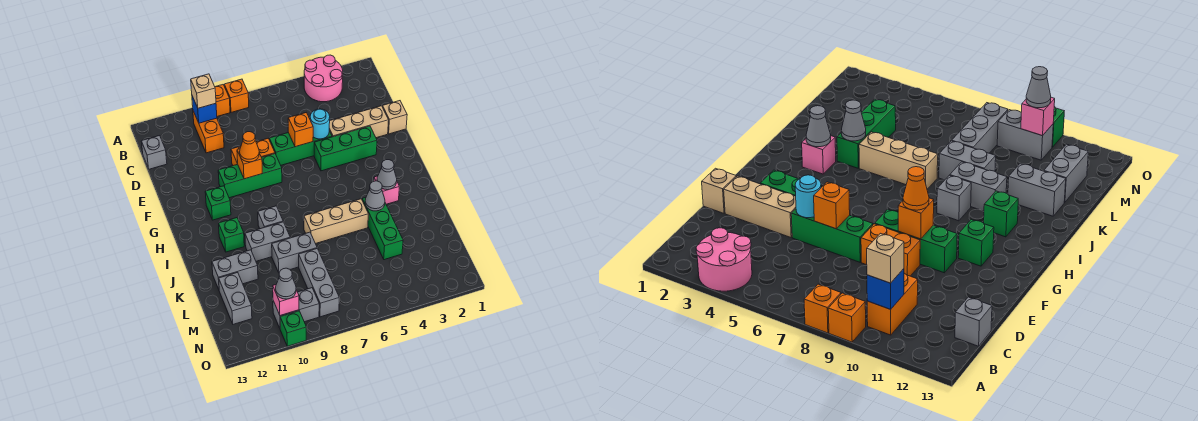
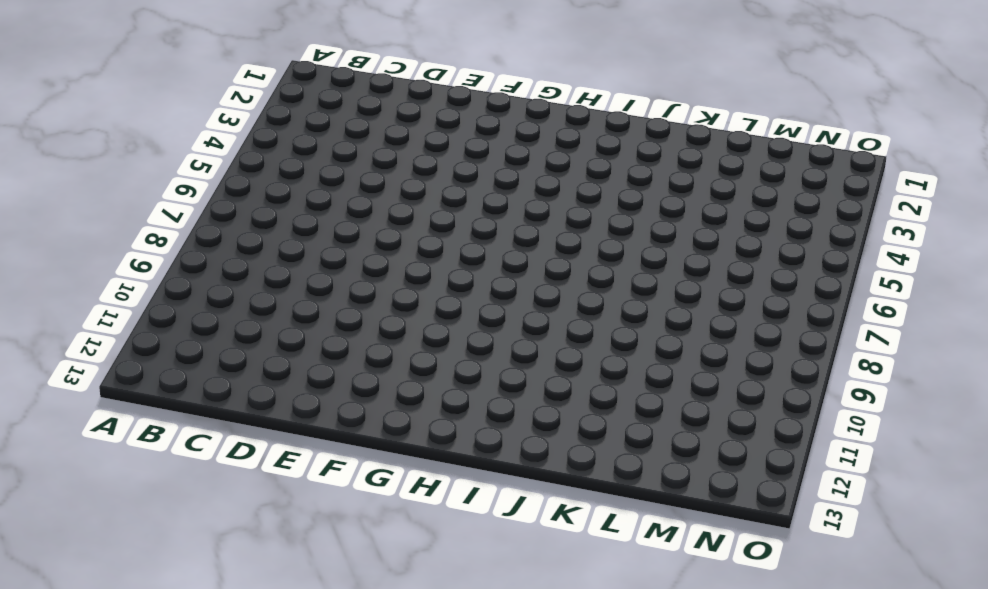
none -> pink round brick A3:B4 level 1
none -> orange brick A8 level 1
none -> orange brick A9 level 1
none -> orange brick B10:C10 level 1

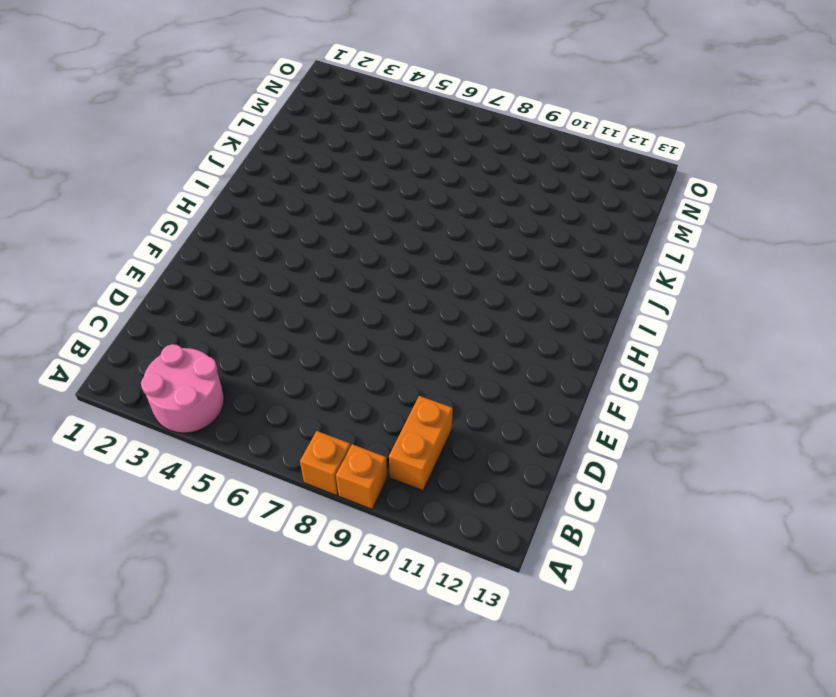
none -> grey brick C13 level 1
none -> tan brick E1 level 1
none -> tan brick E2:E4 level 1
none -> green brick E5:E7 level 1

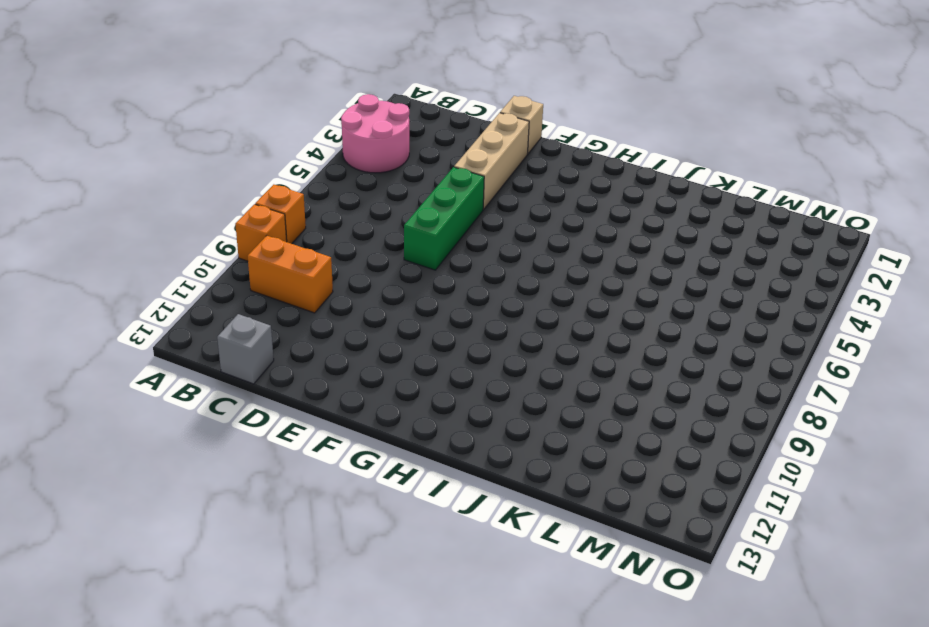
none -> orange brick E8:E9 level 1
none -> green brick F3:F5 level 1
none -> green brick F8:F10 level 1
none -> green brick G11 level 1

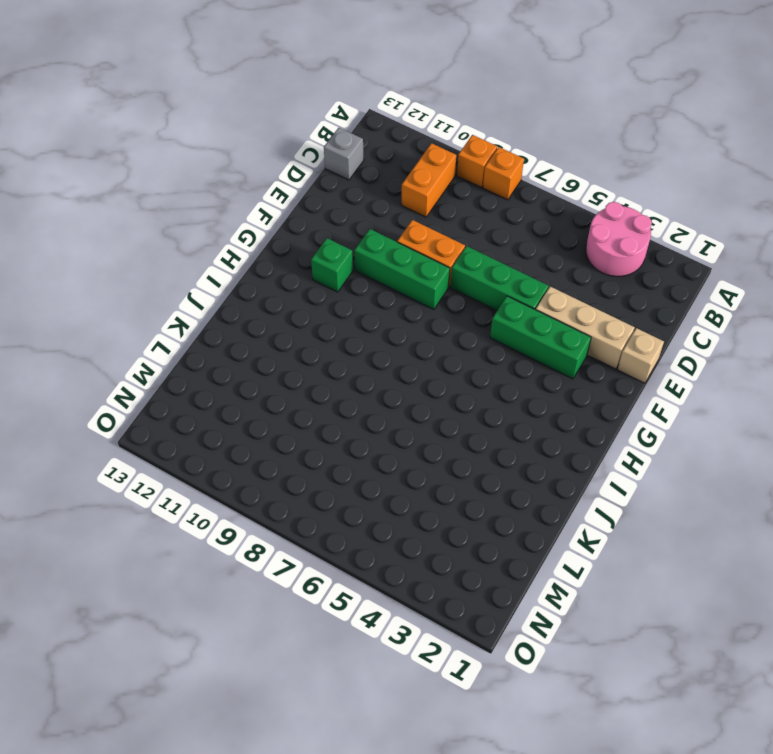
none -> pink brick I3 level 1
none -> grey brick I9 level 1
none -> green brick I11 level 1
none -> green brick J4:L4 level 1

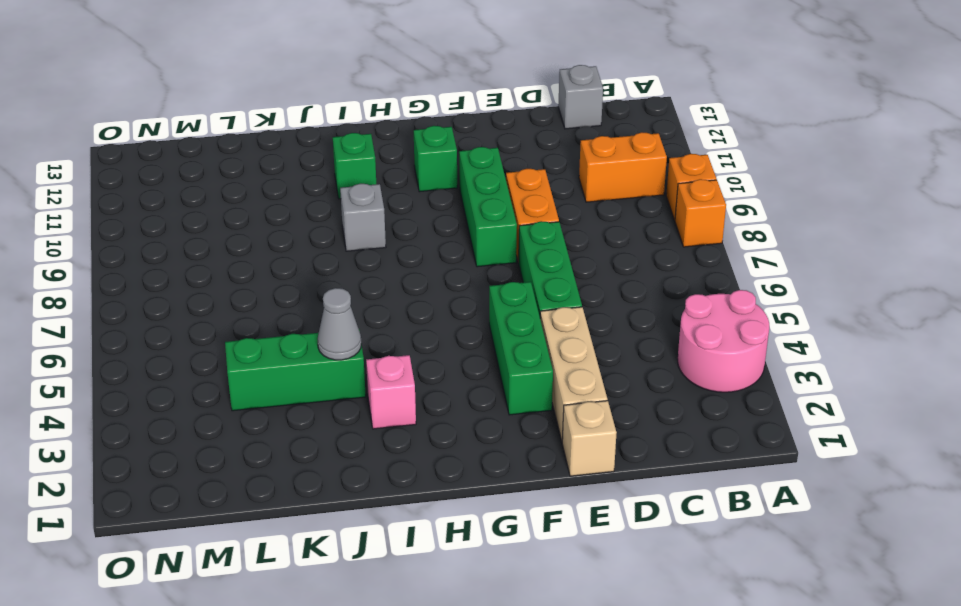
none -> tan brick J5:J7 level 1
none -> grey brick J9:J10 level 1
none -> grey brick K8:K9 level 1
none -> grey brick K11:K12 level 1

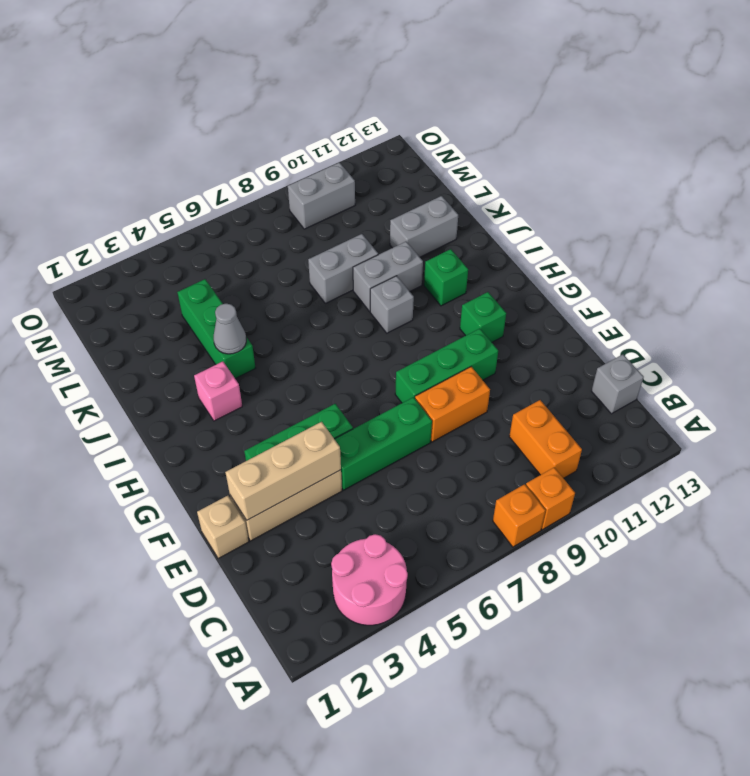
tan brick E2:E4 level 2 -> tan brick J5:J7 level 1
none -> grey brick L8:N8 level 1
none -> grey brick L12:M12 level 1
none -> green brick O10 level 1
none -> blue brick B10 level 2

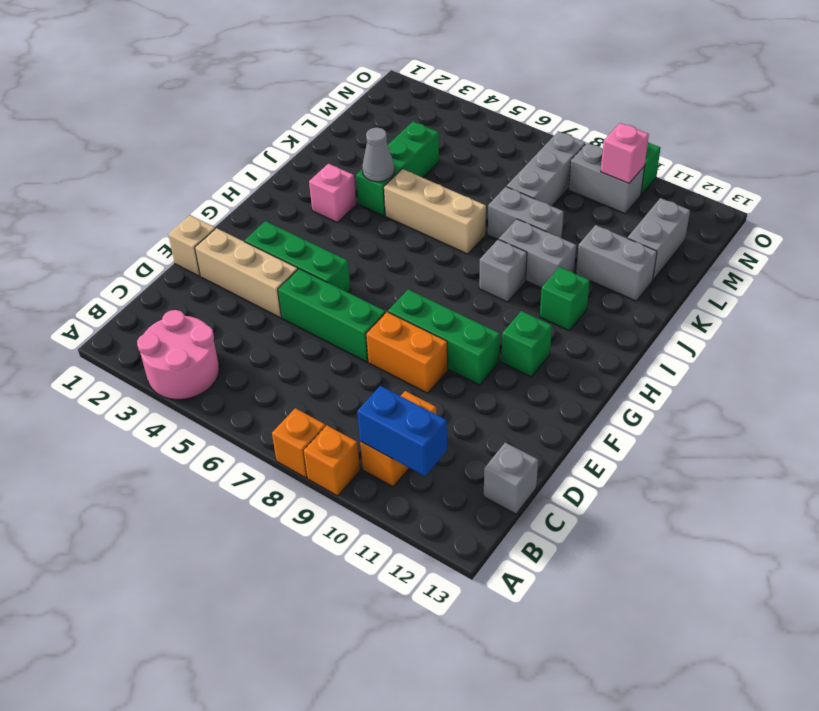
blue brick B10:B11 level 2 -> blue brick B10 level 2
none -> cyan round brick E5 level 2
none -> orange brick E6 level 2
none -> orange brick F9 level 2
none -> grey cone I3 level 2

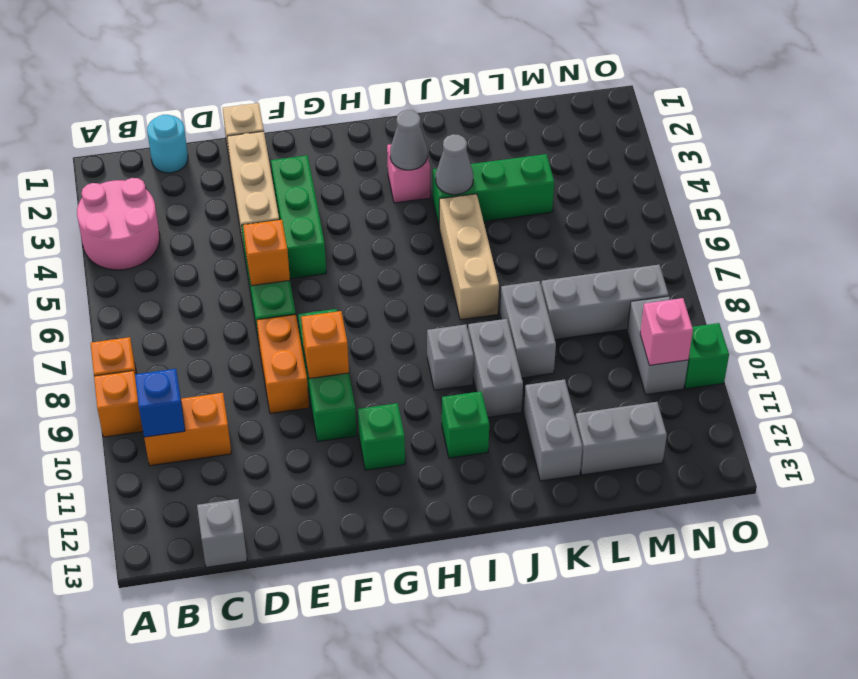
cyan round brick C1 level 1 -> cyan round brick E5 level 2
none -> tan brick B10 level 3
none -> orange cone F9 level 3
none -> grey cone N10 level 3

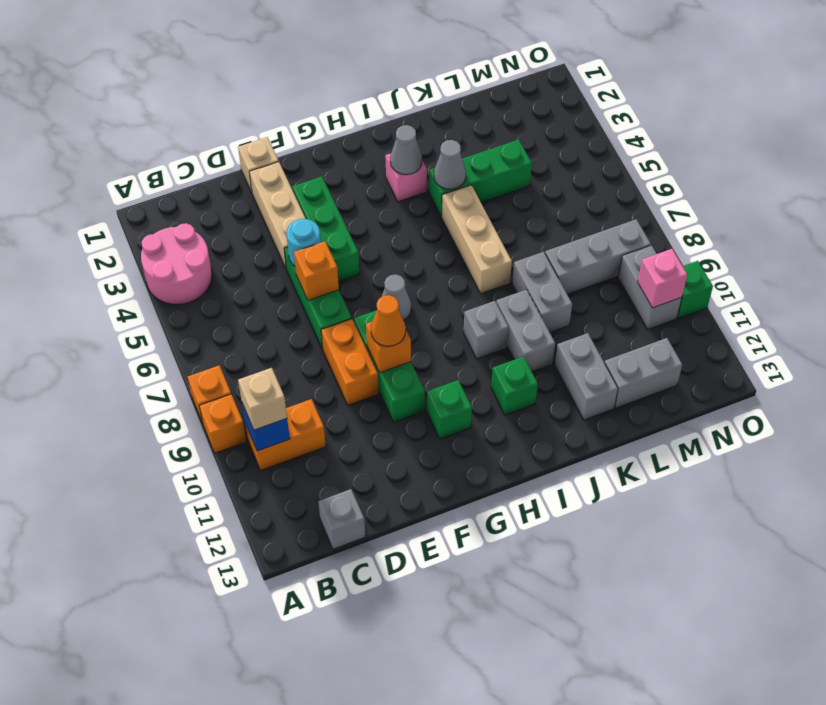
grey cone G7 level 1 -> grey cone N10 level 3

